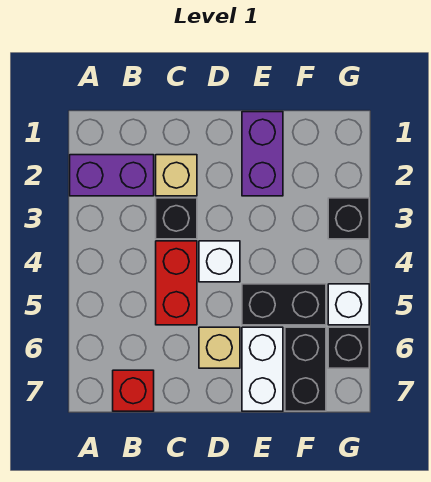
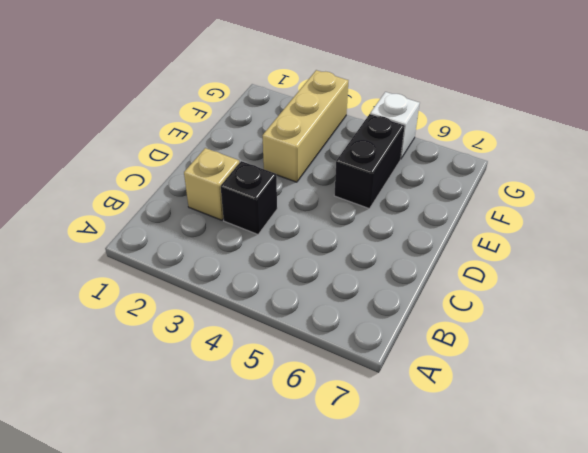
tan brick E3:G3 level 1 -> black brick G3 level 1
none -> purple brick A2:B2 level 1
none -> red brick B7 level 1
none -> red brick C4:C5 level 1

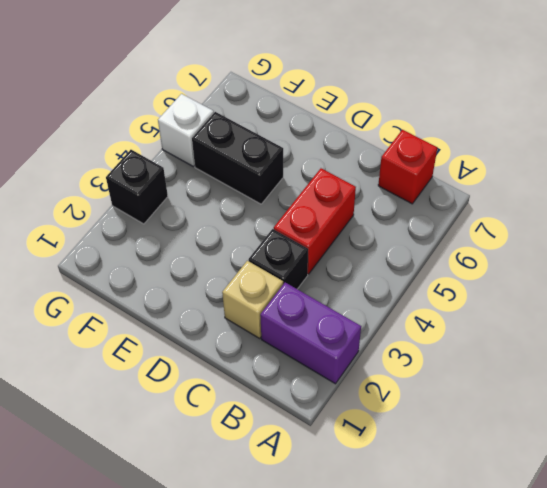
none -> white brick D4 level 1
none -> tan brick D6 level 1
none -> purple brick E1:E2 level 1

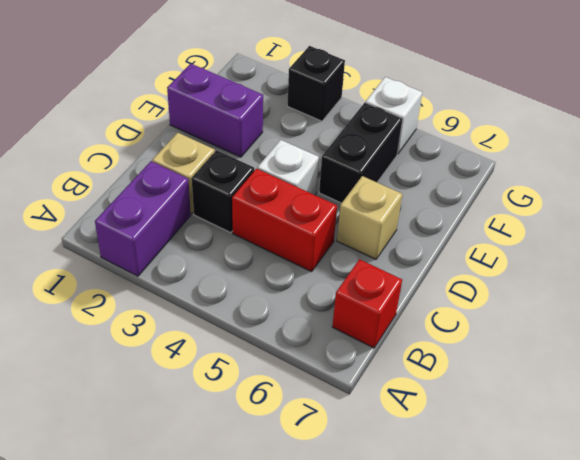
none -> white brick E6:E7 level 1
none -> black brick F6:F7 level 1
none -> black brick G6 level 1

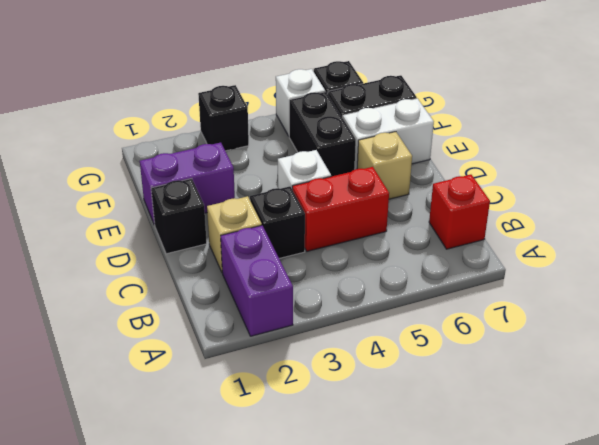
black brick D1 level 1 -> none

